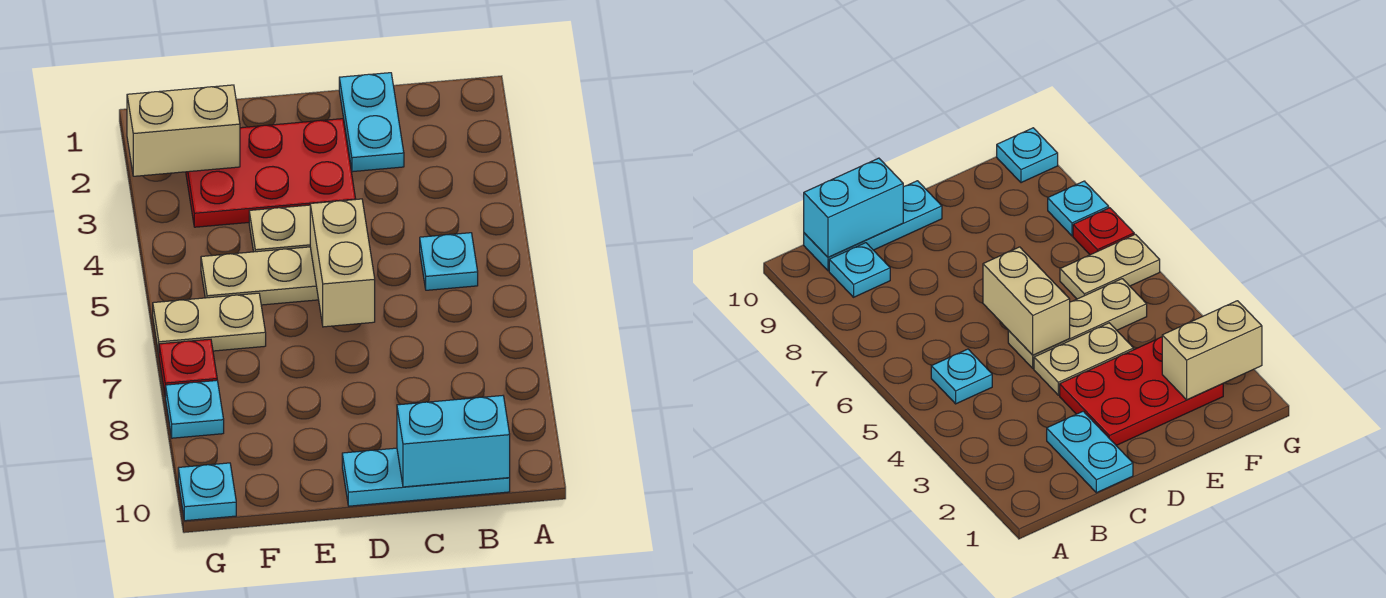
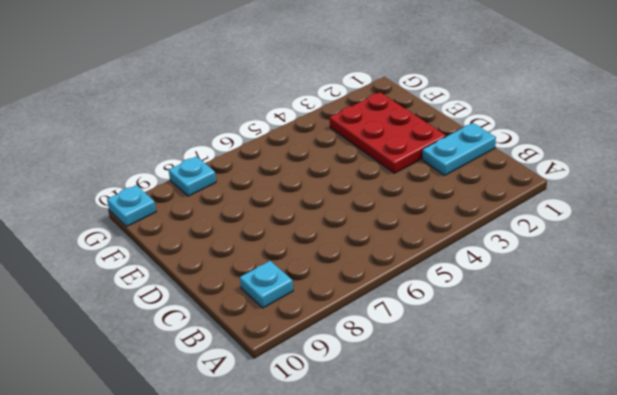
none -> cyan plate B5 level 1
none -> cyan plate B10:D10 level 1
none -> tan plate D4:E4 level 1

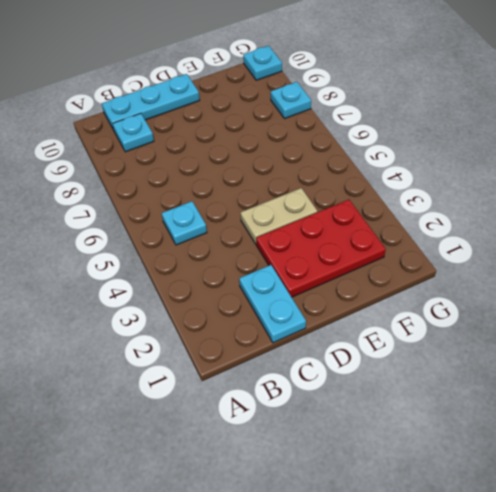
none -> tan plate D5:F5 level 1
none -> tan plate F6:G6 level 1
none -> red plate G7 level 1

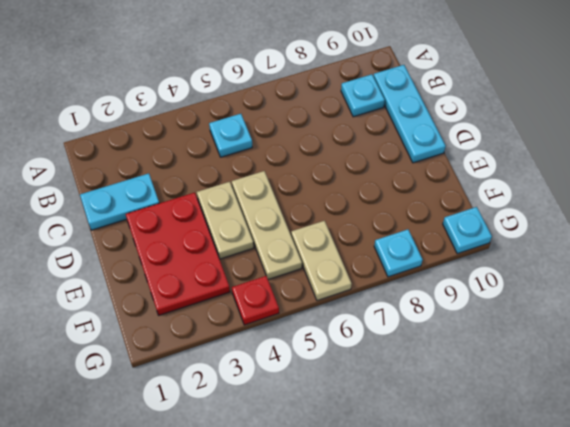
red plate G4 level 1 -> red plate G7 level 1
none -> cyan brick B10:C10 level 2
none -> tan brick D5:D6 level 2
none -> tan brick F2:G2 level 2

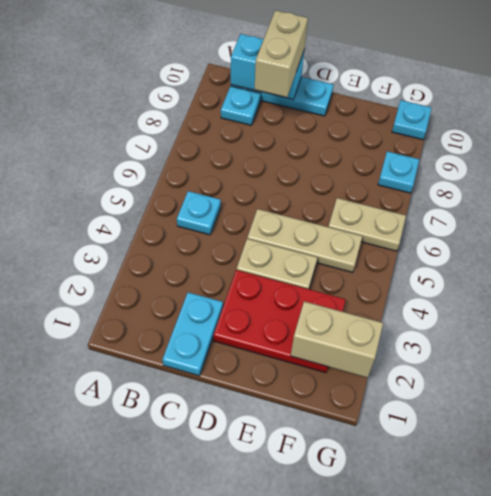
tan brick C9:C10 level 3 -> tan brick D5:D6 level 2
none -> red plate G7 level 1

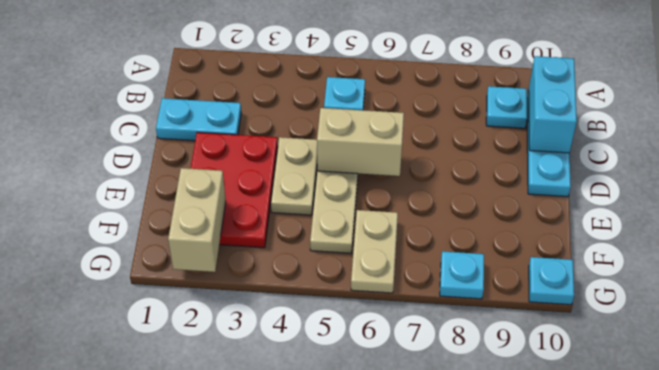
none -> red plate G7 level 1

